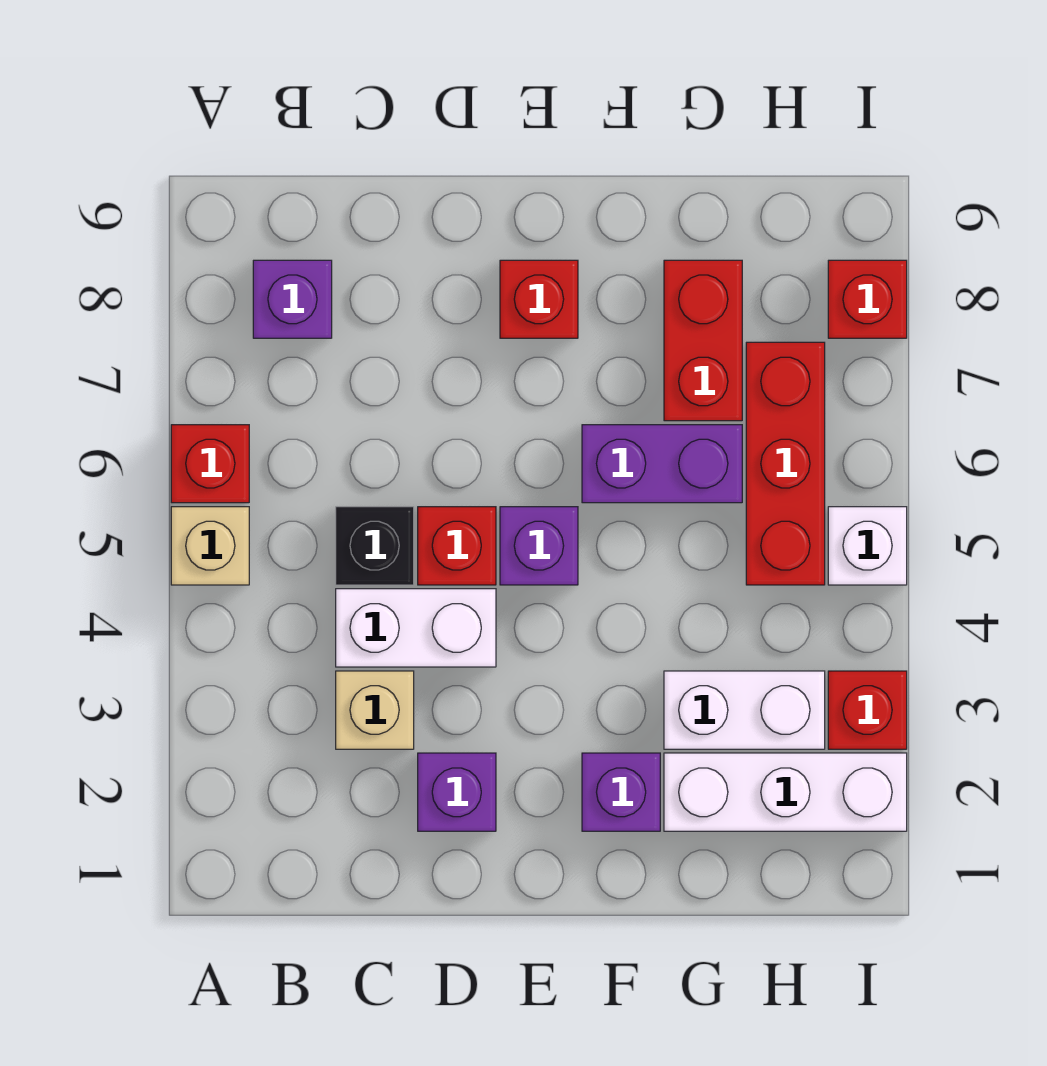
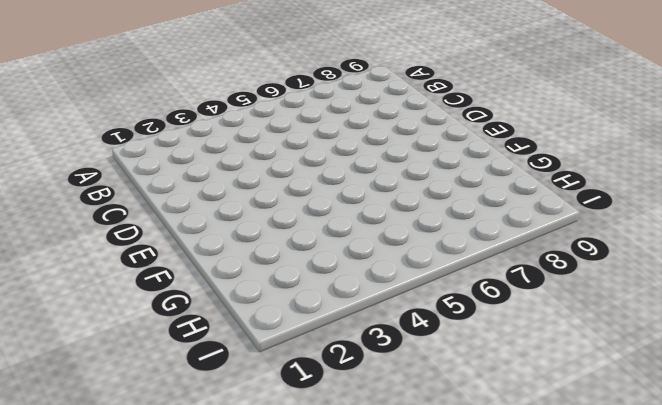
none -> tan brick A5 level 1
none -> red brick A6 level 1
none -> purple brick B8 level 1

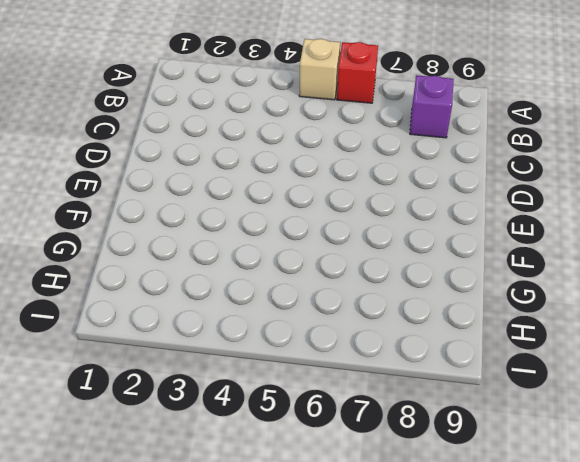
none -> tan brick C3 level 1
none -> white brick C4:D4 level 1
none -> black brick C5 level 1

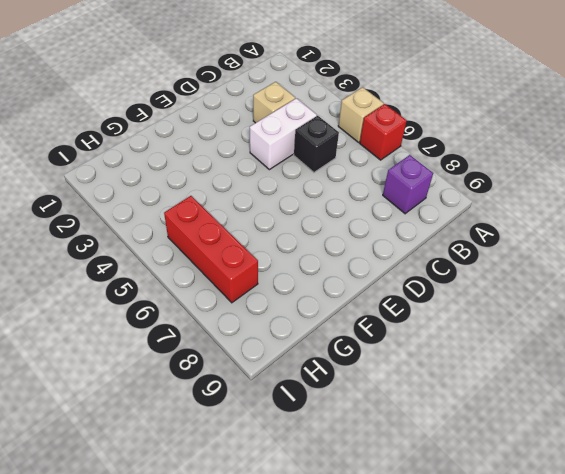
none -> purple brick D2 level 1
none -> red brick D5 level 1
none -> purple brick E5 level 1

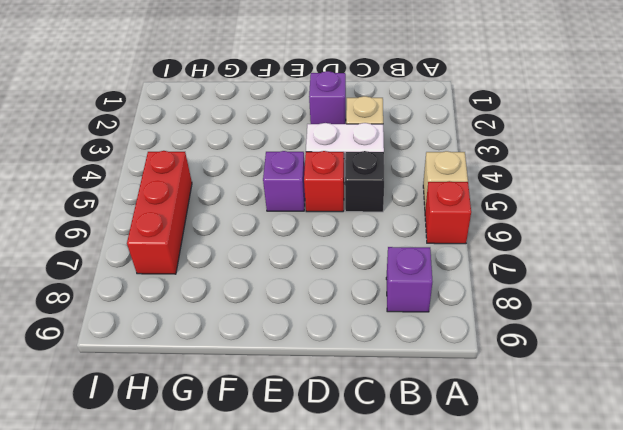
none -> red brick E8 level 1
none -> purple brick F2 level 1
none -> purple brick F6:G6 level 1

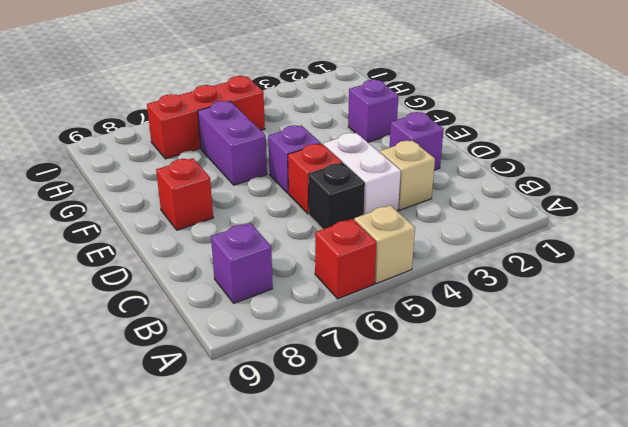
none -> white brick G2:I2 level 1
none -> white brick G3:H3 level 1
none -> red brick G7:G8 level 1

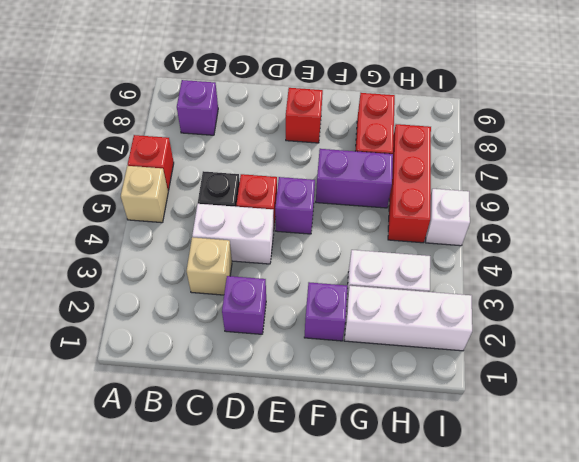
none -> red brick I3 level 1
none -> red brick I8 level 1

